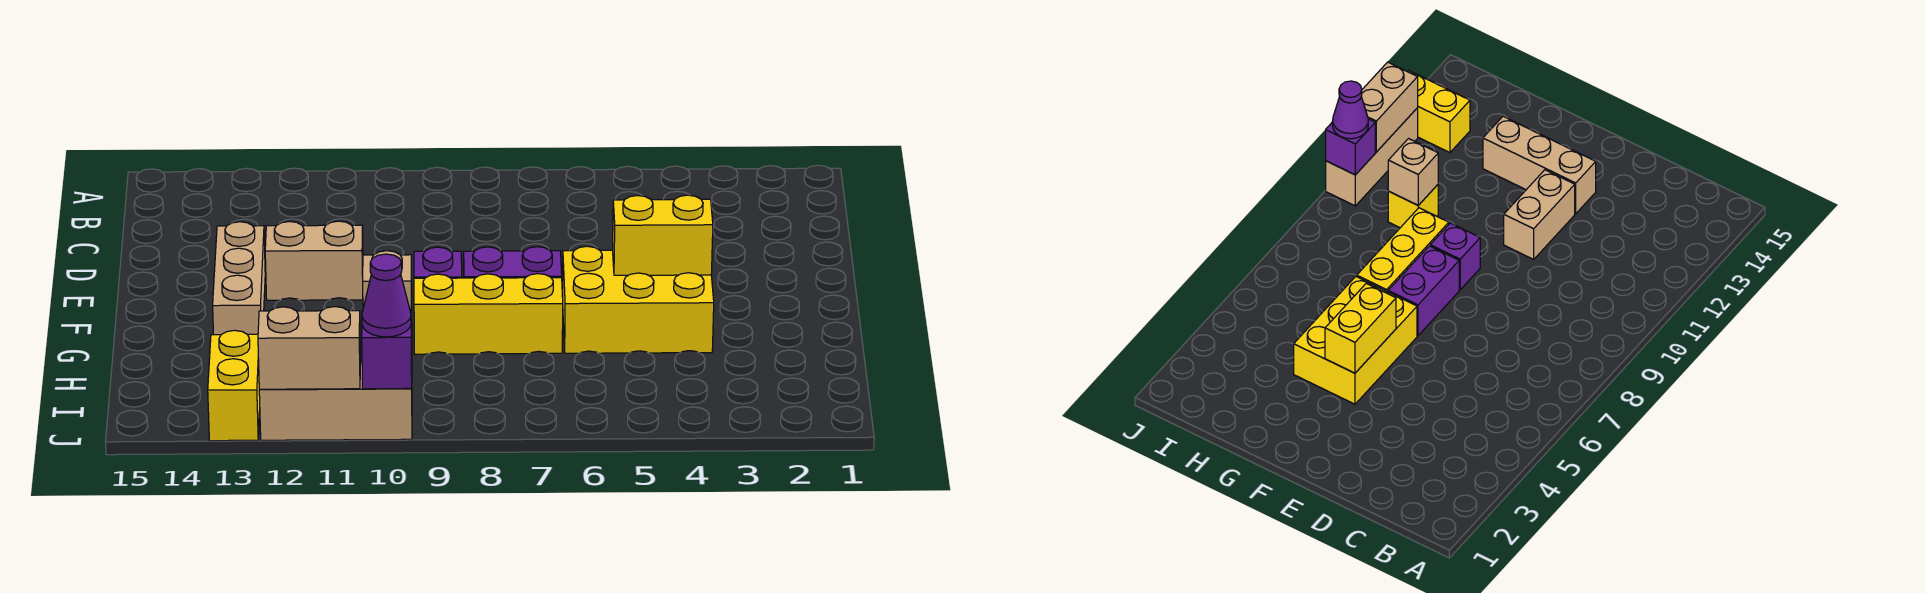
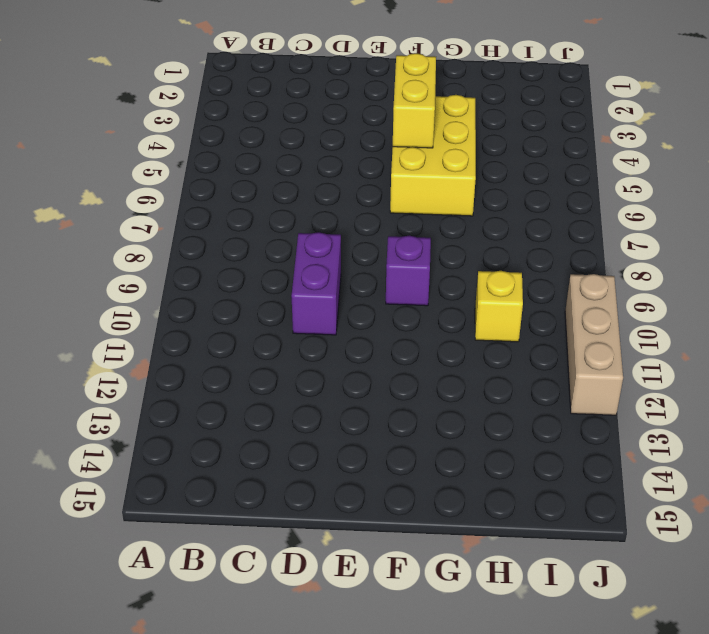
purple brick D9:D10 level 1 -> purple brick F7:F8 level 1
none -> tan brick E11:E12 level 1
none -> tan brick E13:G13 level 1
none -> yellow brick G7:G9 level 1

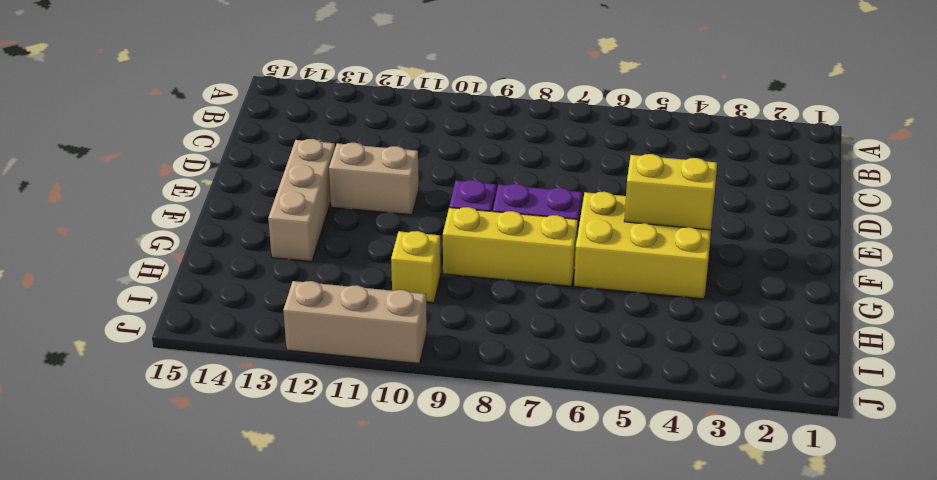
none -> yellow brick I13:J13 level 1
none -> tan brick H10 level 2
none -> purple brick J10 level 2

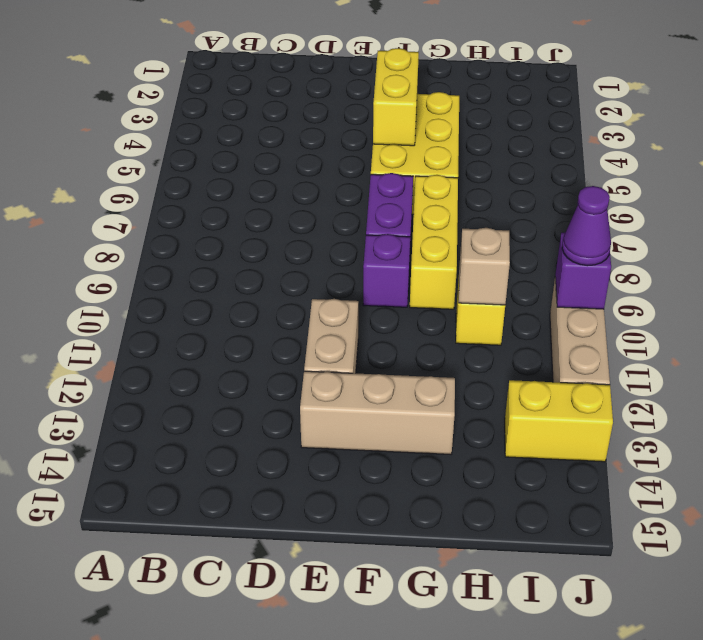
none -> tan brick J11:J12 level 2

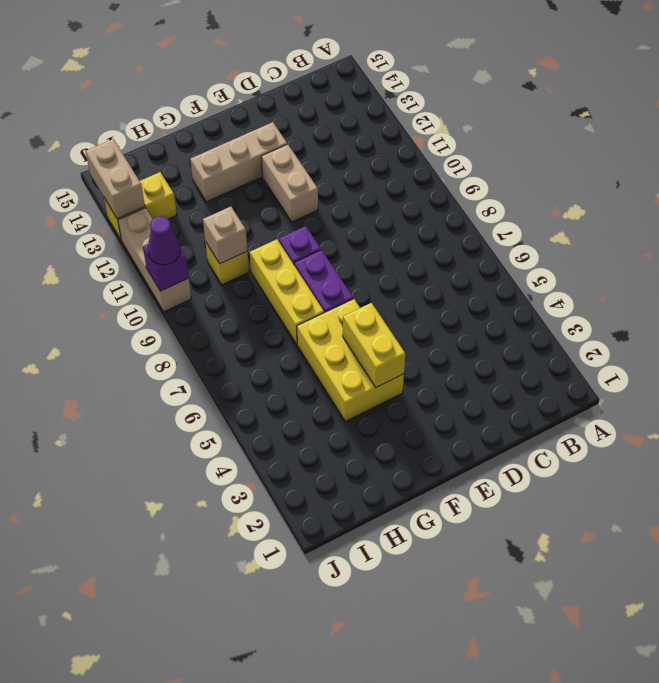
tan brick J13:J14 level 2 -> tan brick J11:J12 level 2

